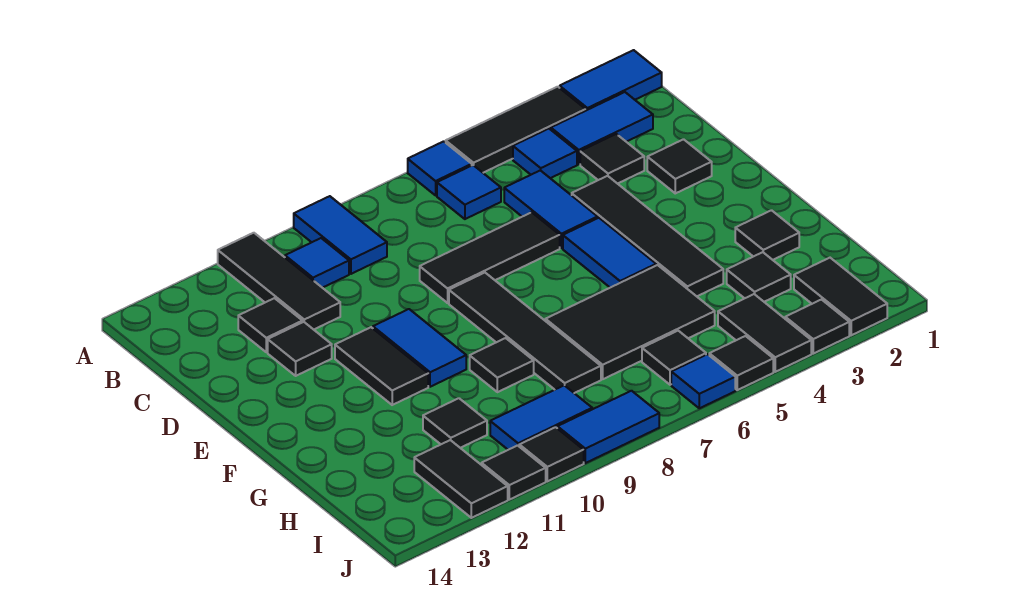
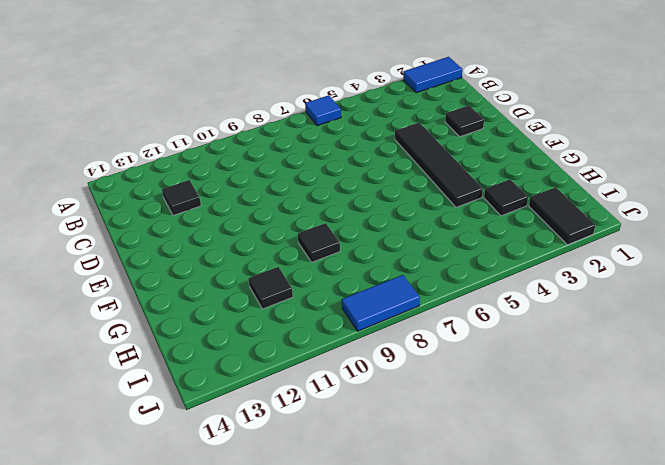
none -> black tile A3:A5 level 1
none -> blue tile A9:B9 level 1
none -> black tile A11:C11 level 1
none -> blue tile B2:B3 level 1

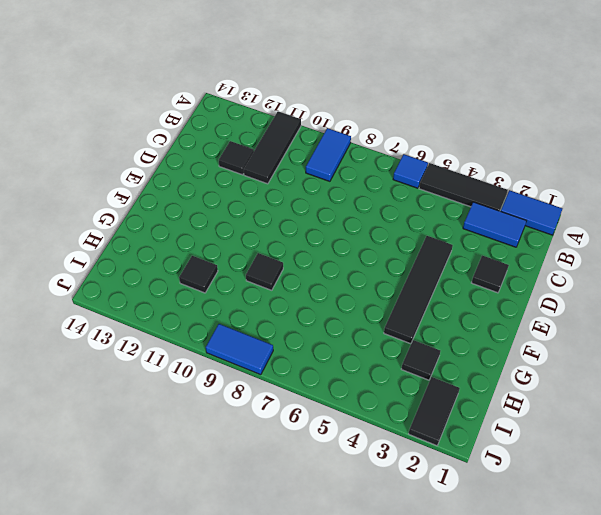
none -> blue tile B4 level 1
none -> blue tile B6 level 1
none -> blue tile B10 level 1
none -> black tile C3 level 1

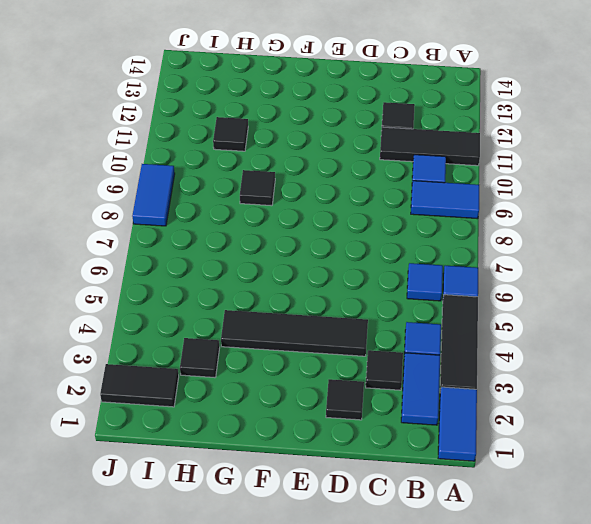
none -> blue tile C5:D5 level 1
none -> black tile D6:D8 level 1
none -> black tile D12 level 1
none -> blue tile E5:F5 level 1

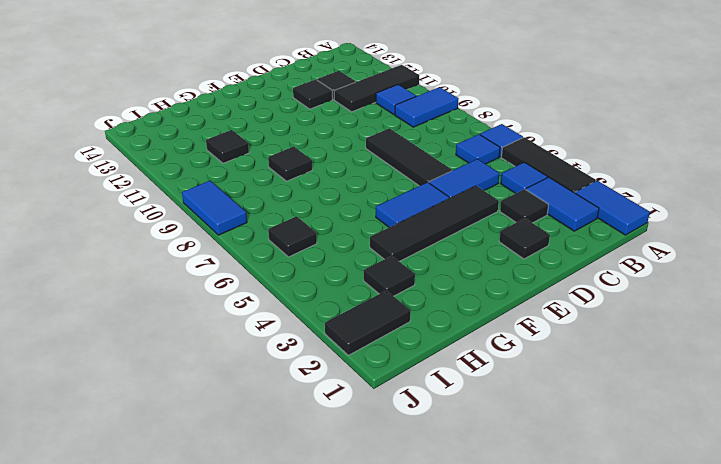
none -> black tile E8:H8 level 1
none -> blue tile E10:F10 level 1
none -> black tile E11:F11 level 1
none -> black tile G2 level 1

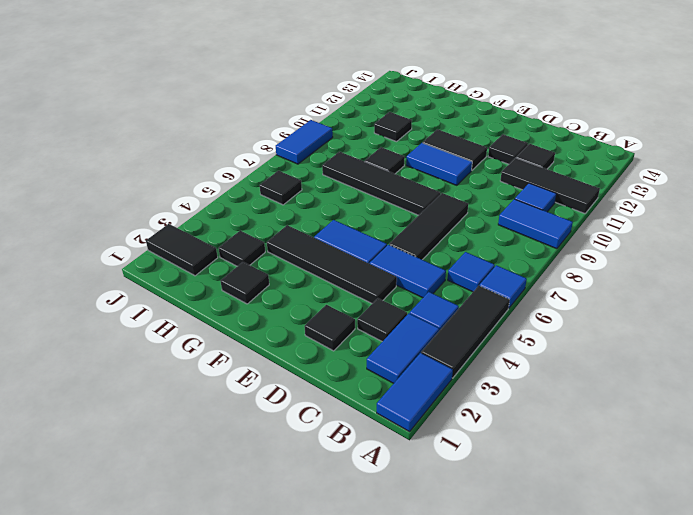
none -> black tile G5:H7 level 1
none -> black tile I4:J4 level 1
none -> blue tile I9:I10 level 1
none -> black tile I12:J12 level 1

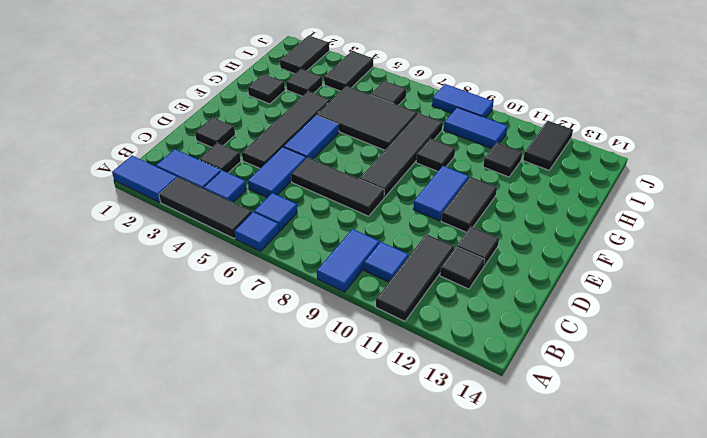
none -> black tile J3 level 1
none -> black tile J5 level 1
none -> blue tile J6 level 1
none -> black tile J10 level 1

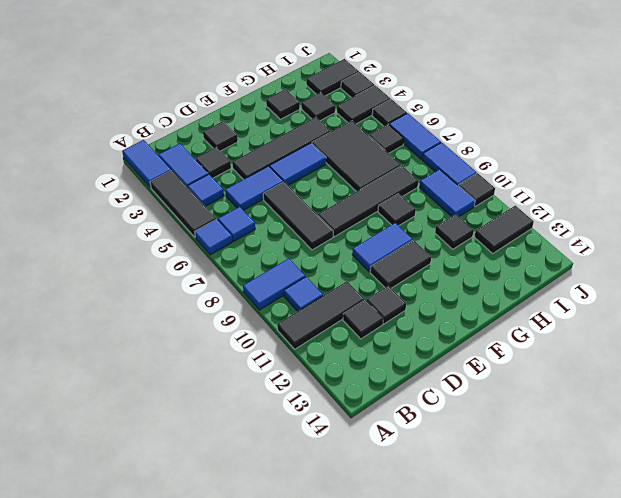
blue tile J6:J7 level 1 -> blue tile J6 level 1
none -> black tile J11 level 1

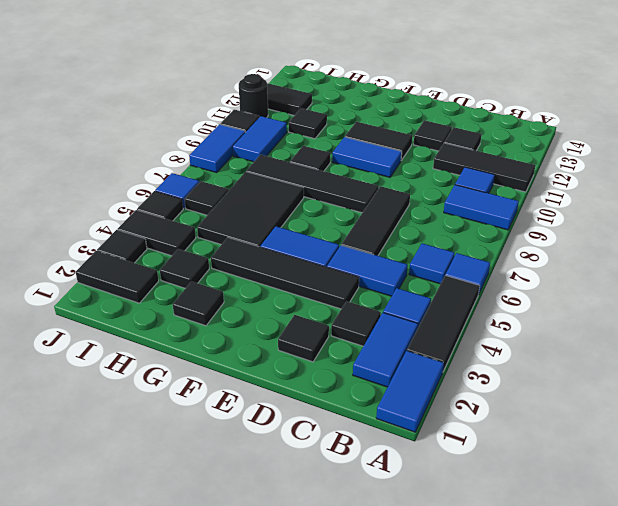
black round brick J11 level 1 -> black tile J11 level 1

